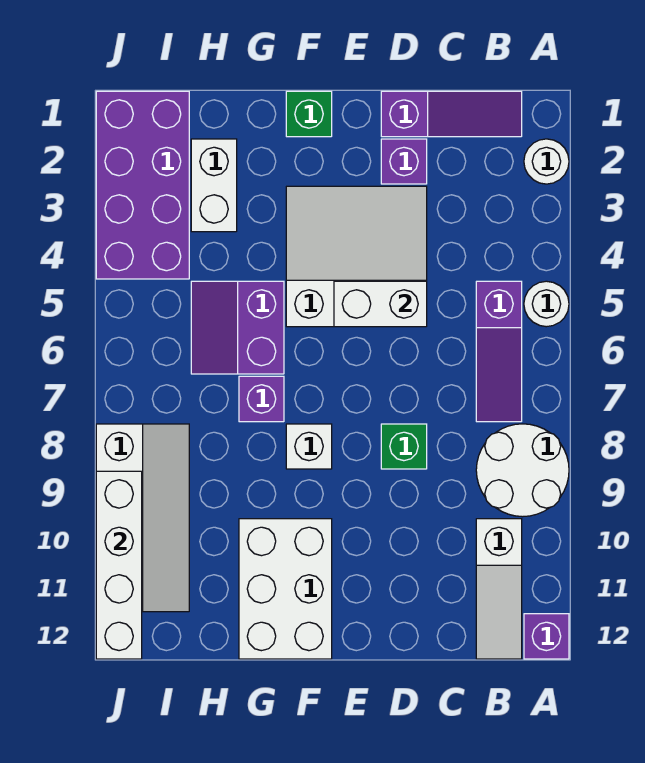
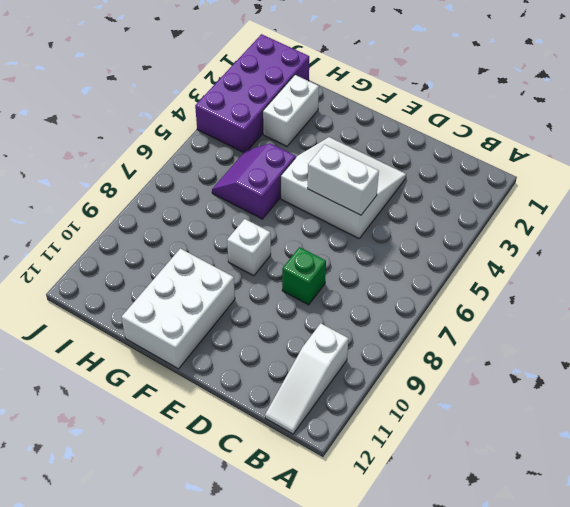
none -> white round brick A2 level 1
none -> white round brick A5 level 1
none -> white round brick A8:B9 level 1

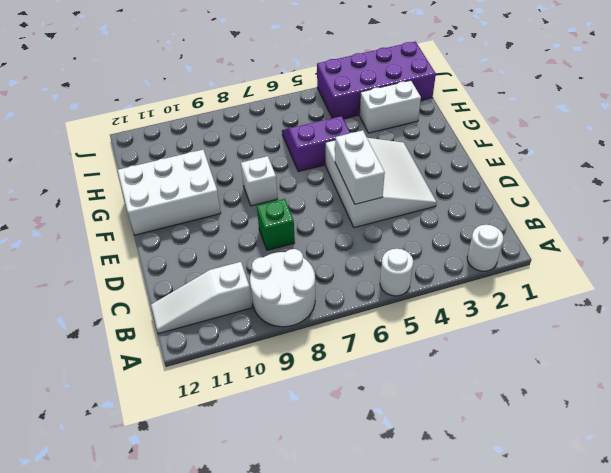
none -> purple brick A12 level 1
none -> purple slope B1:D1 level 1 top D
none -> purple slope B5:B7 level 1 top 5

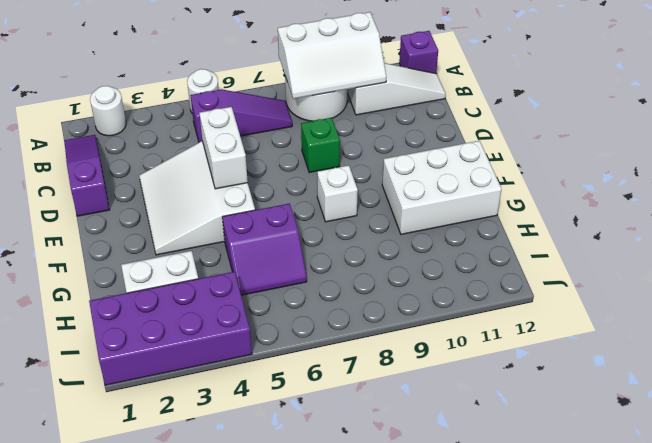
white slope A8:B10 level 2 top A -> none
none -> purple brick D2 level 1
none -> green brick F1 level 1
none -> purple brick G7 level 1

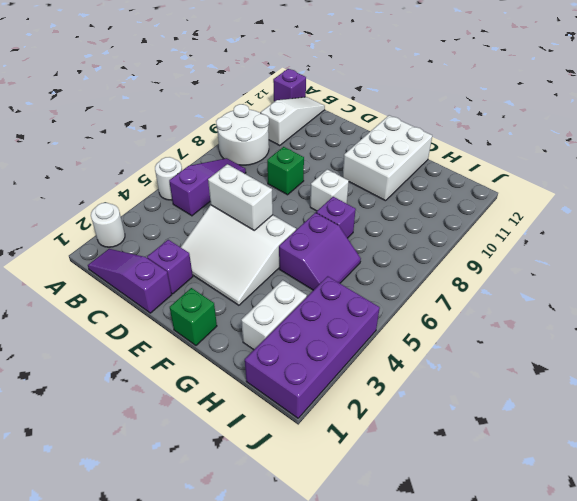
none -> white slope I8:J11 level 1 top J
none -> white brick J9:J12 level 2

